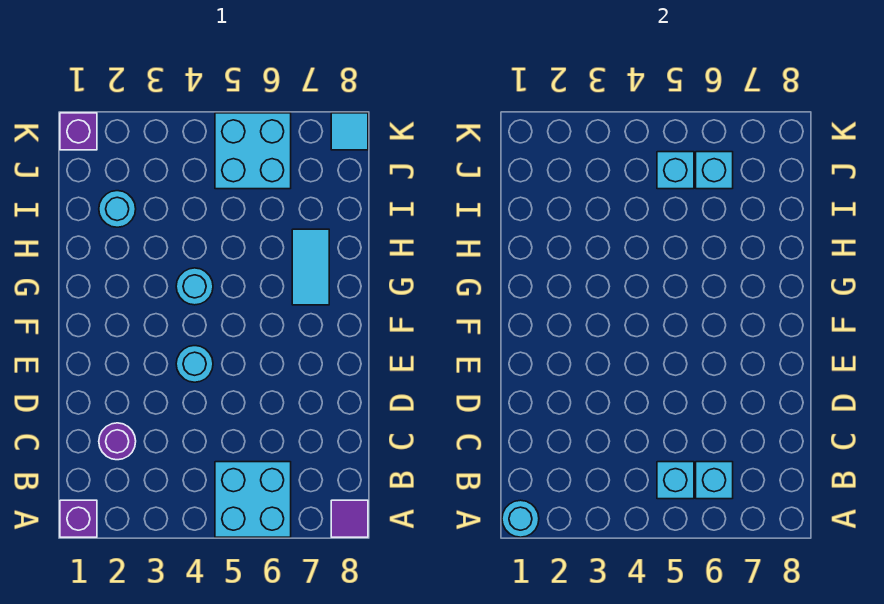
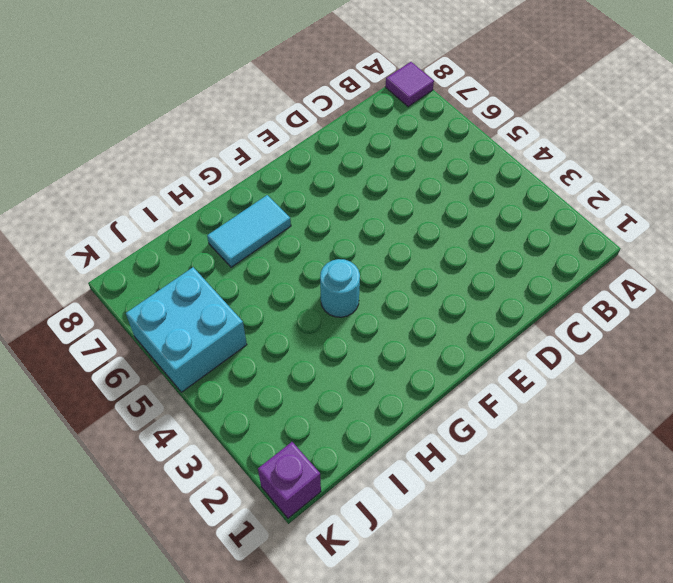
none -> purple brick A1 level 1
none -> cyan brick A5:B6 level 1
none -> purple round brick C2 level 1

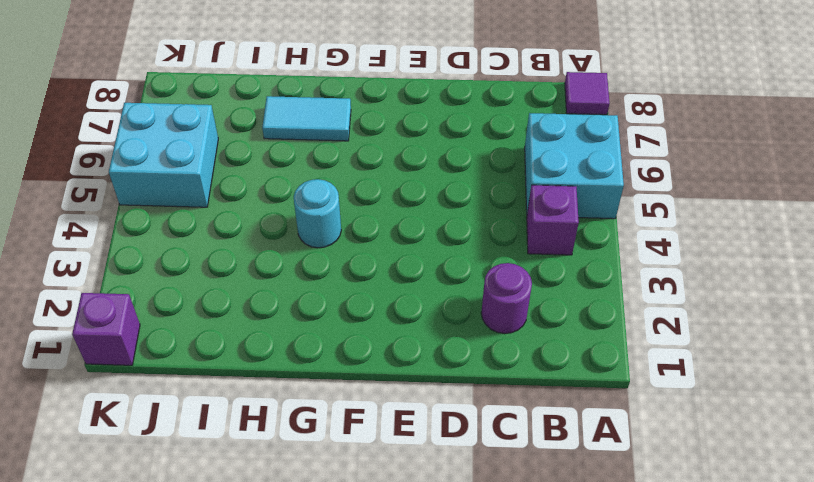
purple brick B4 level 1 -> purple brick A1 level 1
none -> cyan round brick E4 level 1
none -> cyan round brick I2 level 1
none -> cyan tile K8 level 1

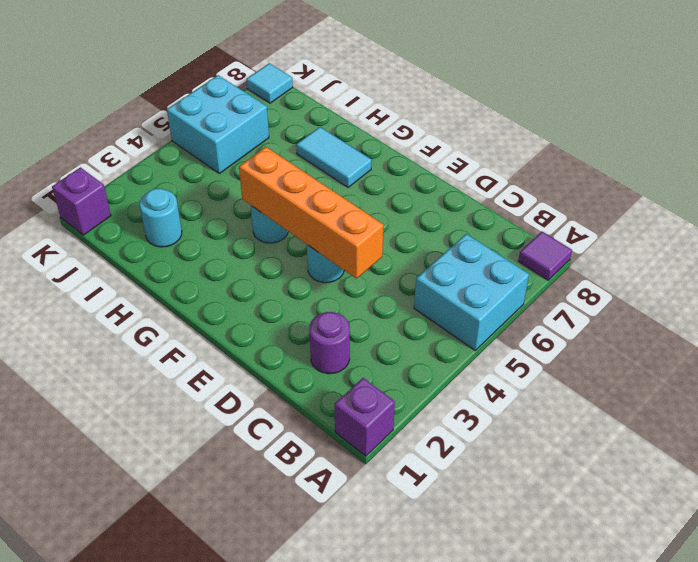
orange brick D4:G4 level 2 -> none
none -> cyan round brick A1 level 2
none -> cyan brick B5 level 2
none -> cyan brick B6 level 2

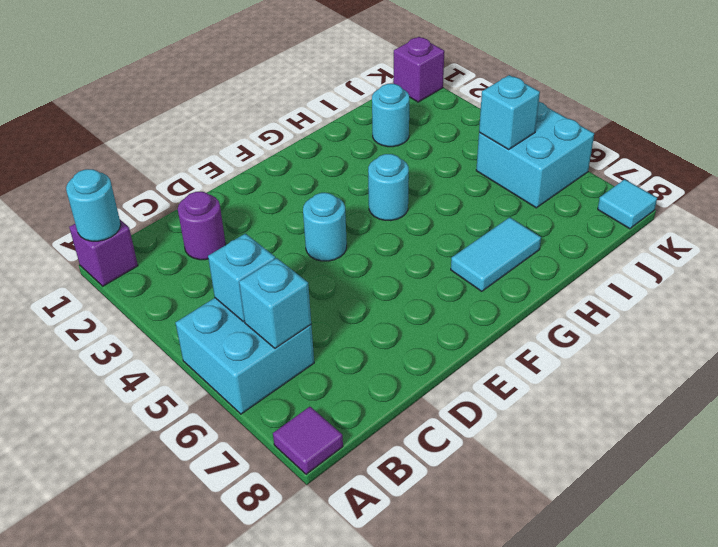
none -> cyan brick J6 level 2

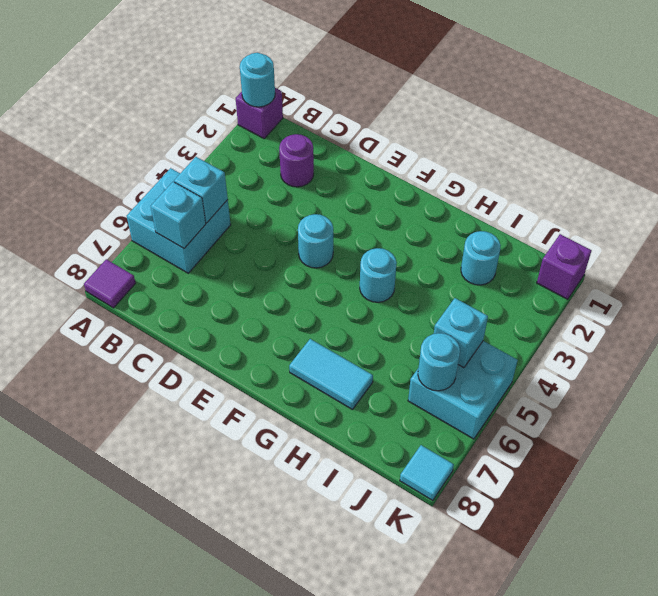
cyan round brick J6 level 2 -> cyan brick J6 level 2

